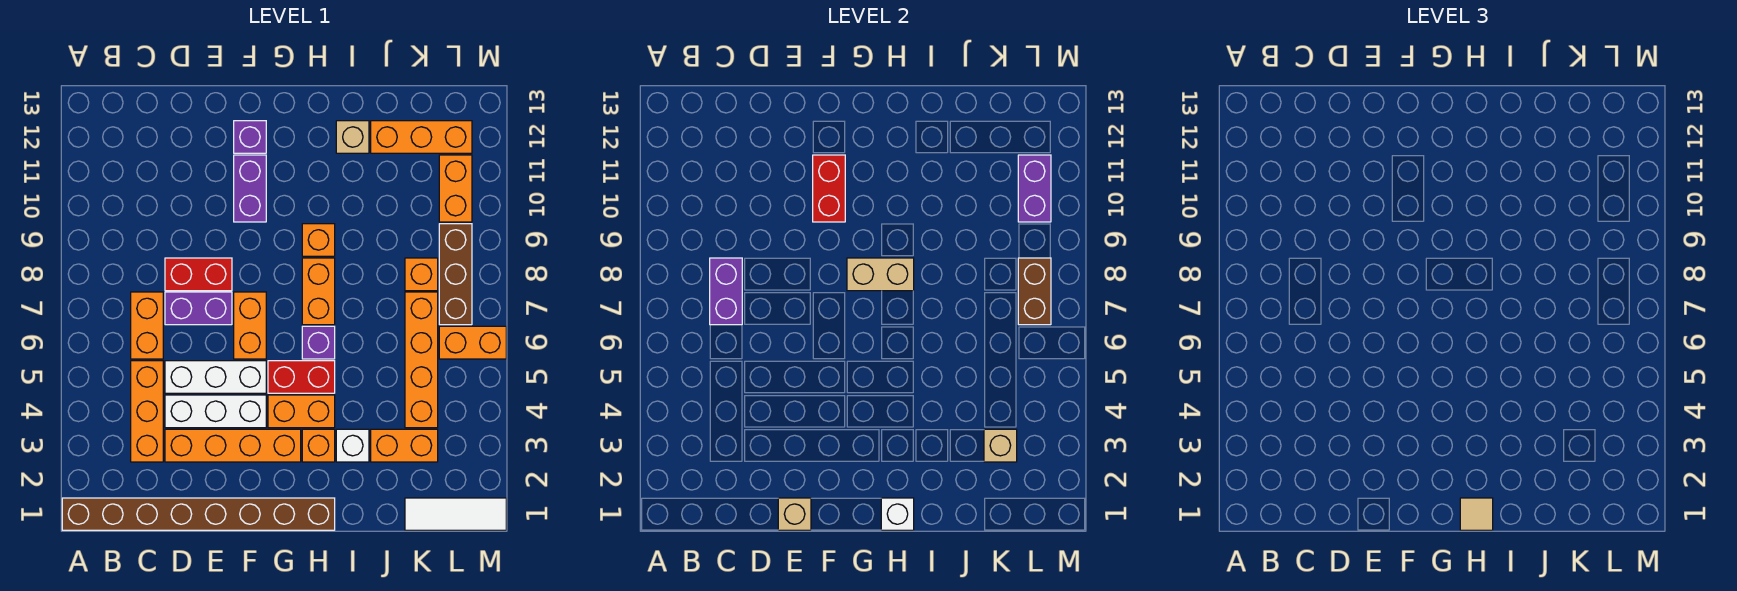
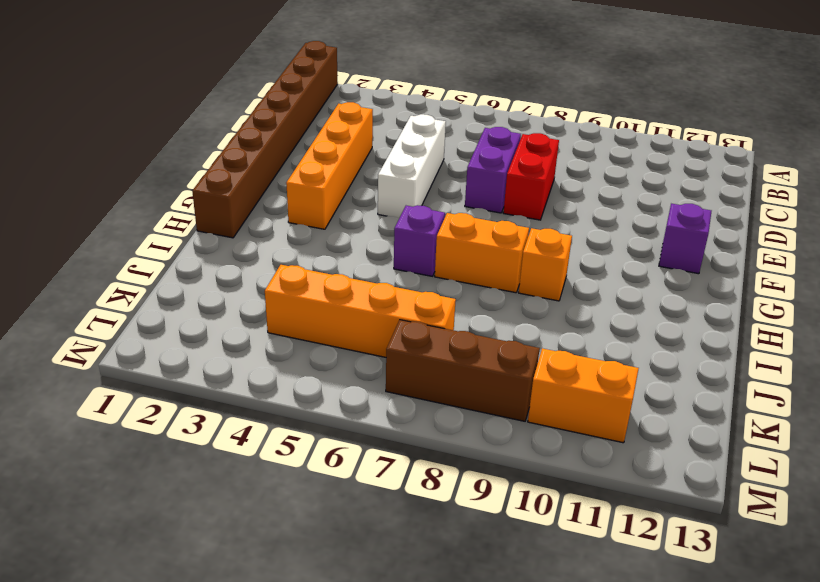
none -> orange brick C3:C5 level 1
none -> orange brick C6:C7 level 1
none -> white brick D4:F4 level 1
none -> orange brick F6:F7 level 1

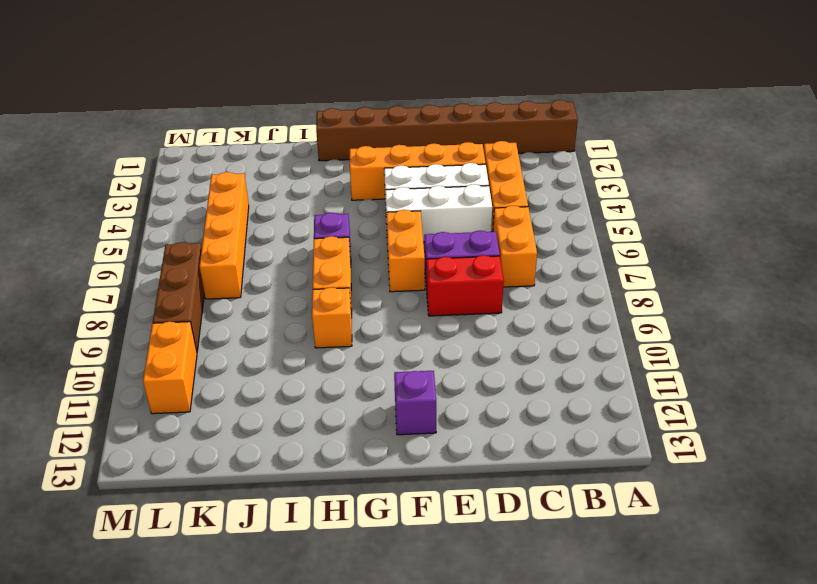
none -> purple brick F10:F11 level 1
none -> orange brick G4:H4 level 1
none -> red brick G5:H5 level 1
none -> orange brick H3 level 1

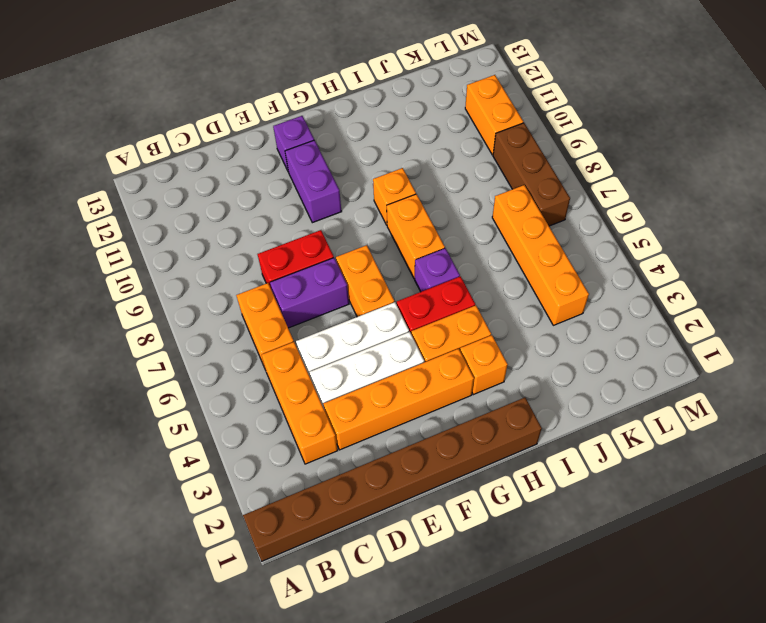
none -> white brick I3 level 1
none -> tan brick I12 level 1
none -> orange brick J3:K3 level 1
none -> orange brick J12:L12 level 1

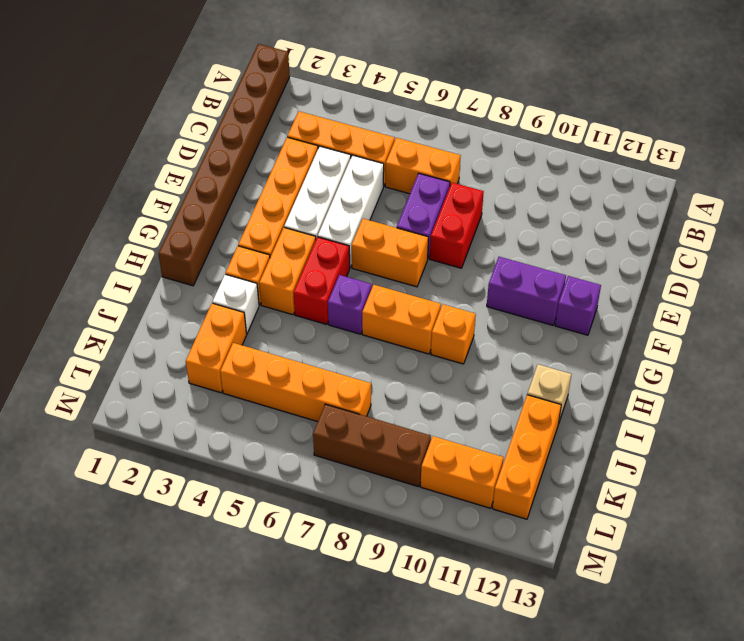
none -> white tile K1:M1 level 1
none -> orange brick K8 level 1
none -> orange brick L6:M6 level 1
none -> purple brick C7:C8 level 2

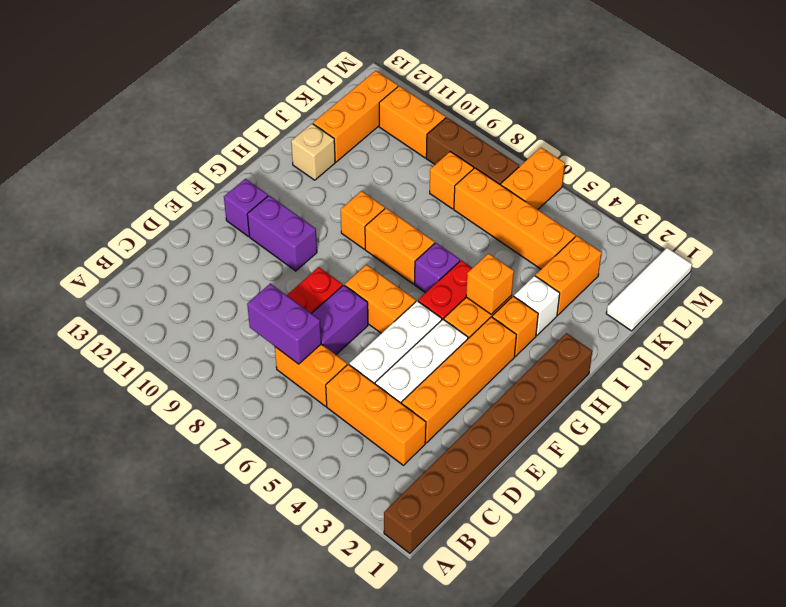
orange brick H4 level 2 -> none
none -> tan brick E1 level 2
none -> red brick F10:F11 level 2
none -> tan brick G8:H8 level 2
none -> white brick H1 level 2

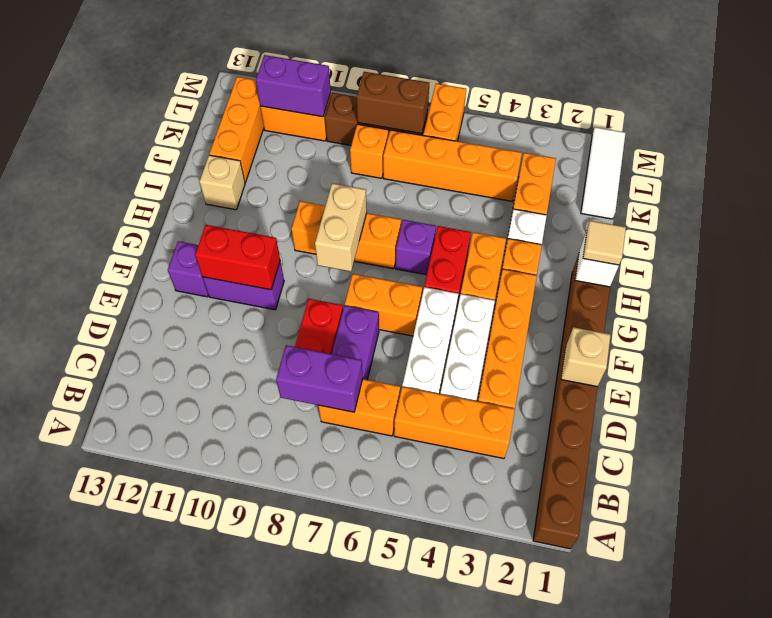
none -> tan brick K3 level 2

